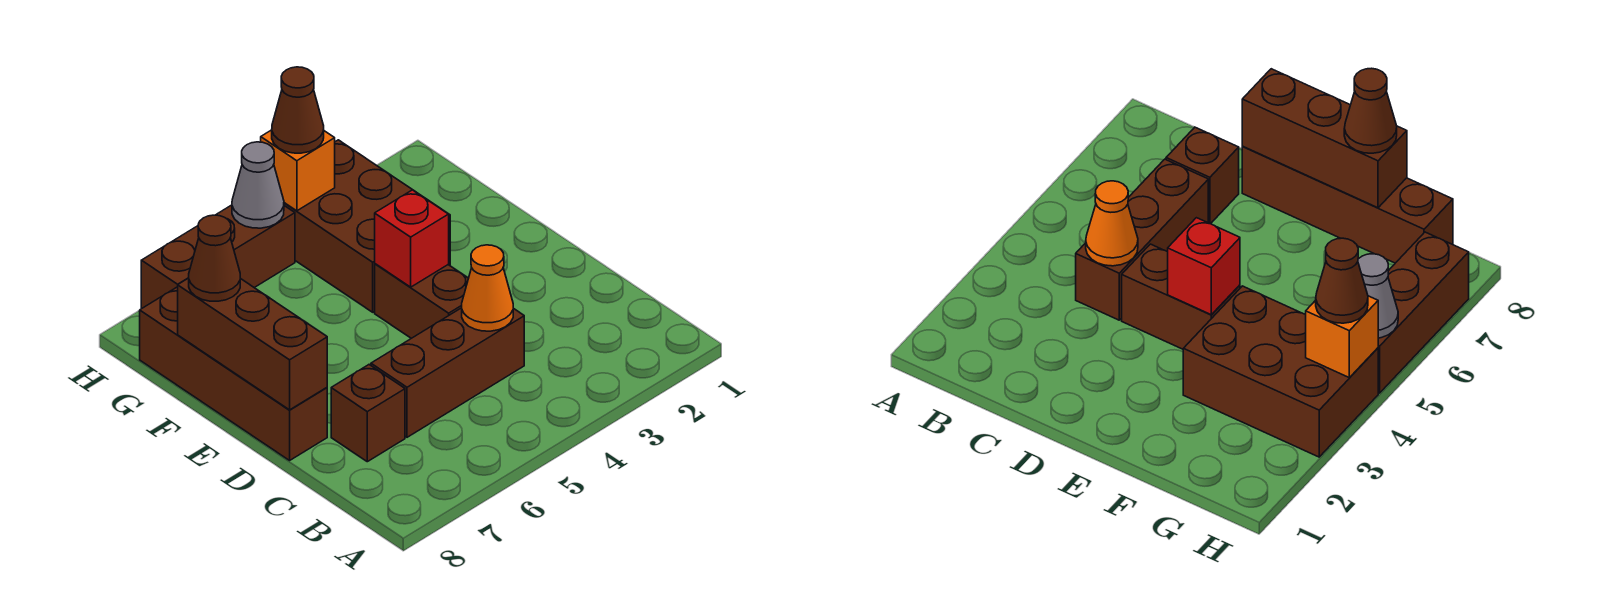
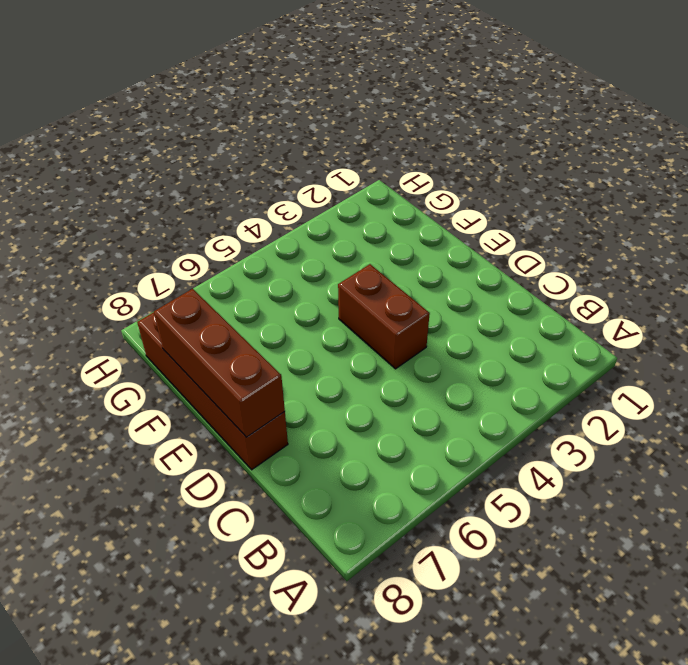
none -> brown brick C4:C6 level 1
none -> brown brick C7 level 1
none -> brown brick F3:H4 level 1

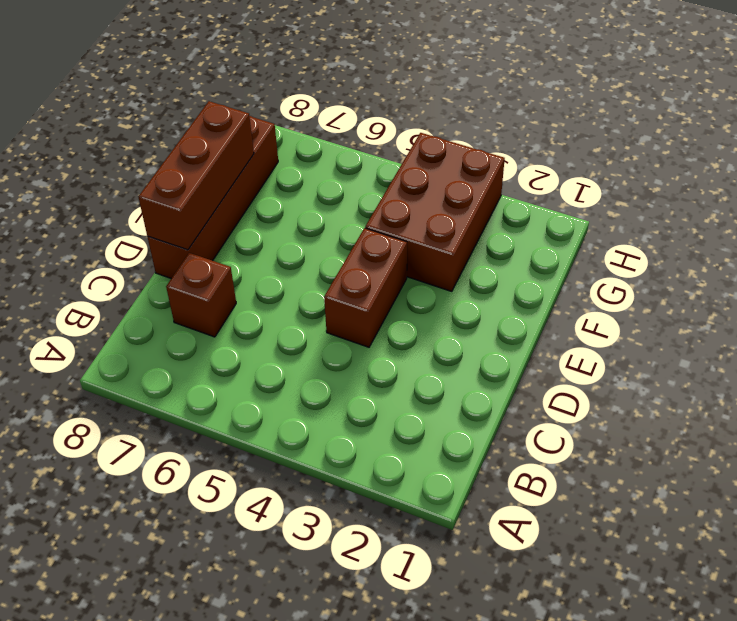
none -> brown brick C4:C6 level 1
none -> brown brick H5:H7 level 1
none -> orange cone C4 level 2

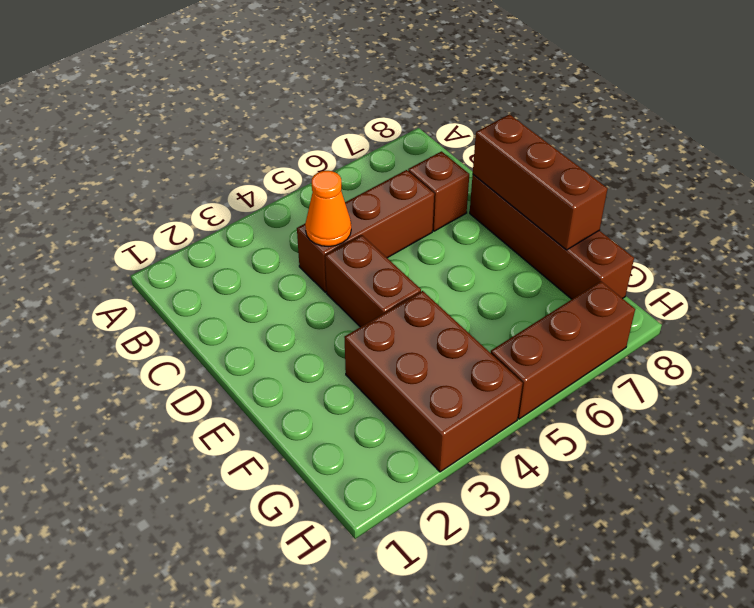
none -> red brick E4 level 2
none -> orange brick H4 level 2
none -> grey cone H5 level 2

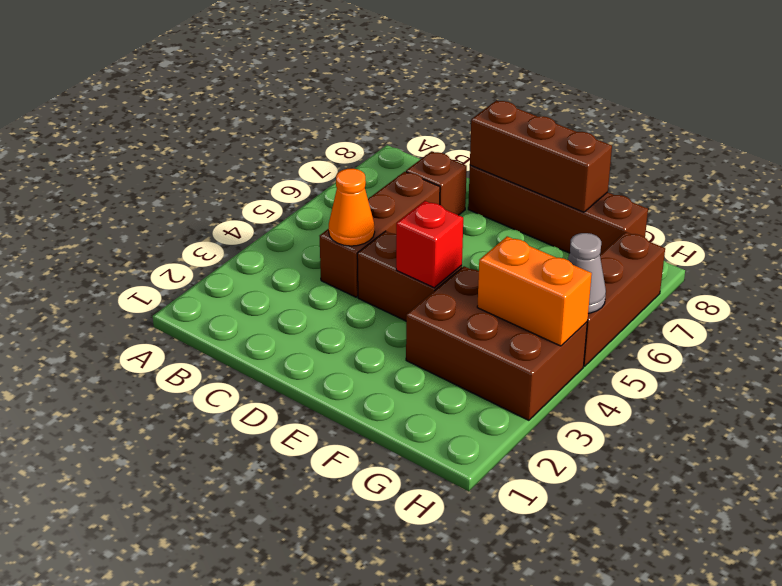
orange brick G4:H4 level 2 -> orange brick H4 level 2
none -> brown cone F8 level 3
none -> brown cone H4 level 3

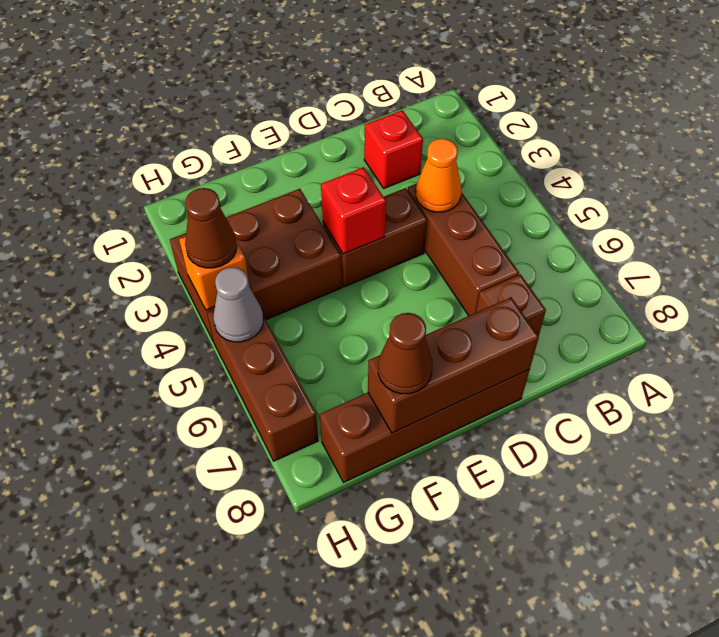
red brick C2 level 1 -> none

